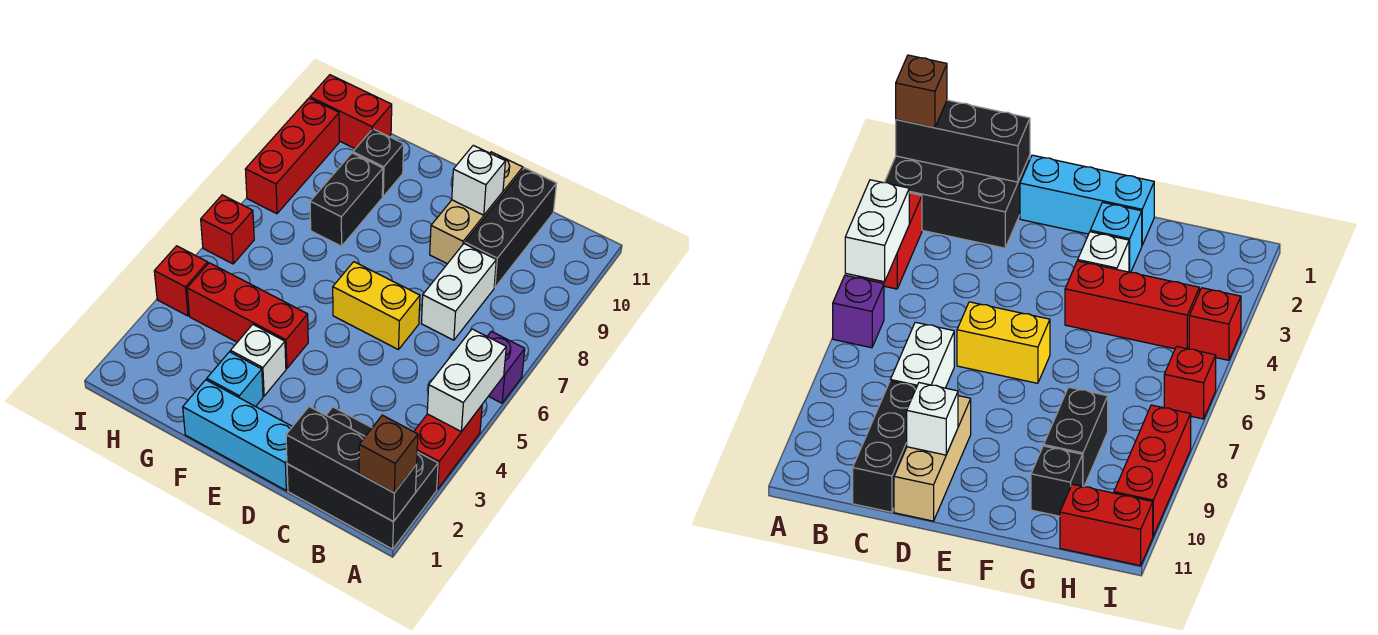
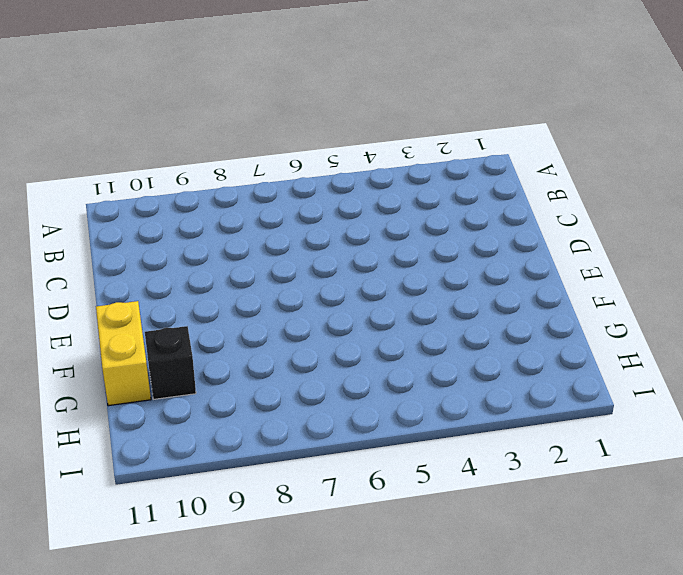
yellow brick F11:G11 level 1 -> yellow brick D6:E6 level 1
none -> black brick A1:C2 level 1
none -> red brick A3:A4 level 1
none -> purple brick A6 level 1

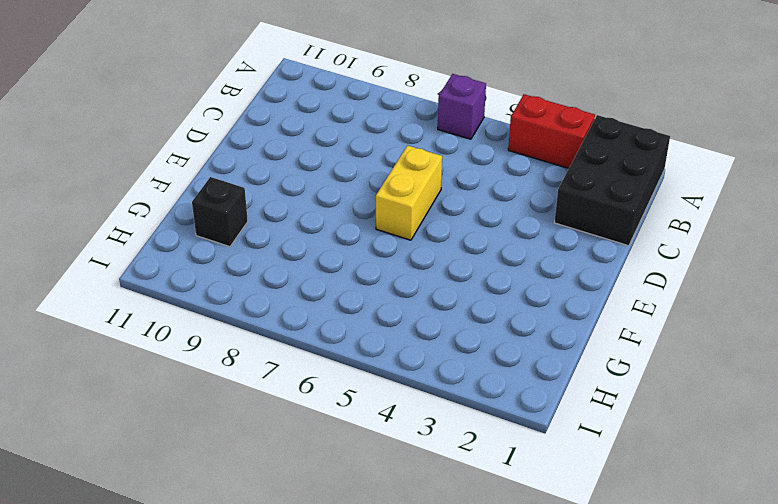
none -> white brick C7:C8 level 1
none -> black brick C9:C11 level 1
none -> cyan brick D1:F1 level 1

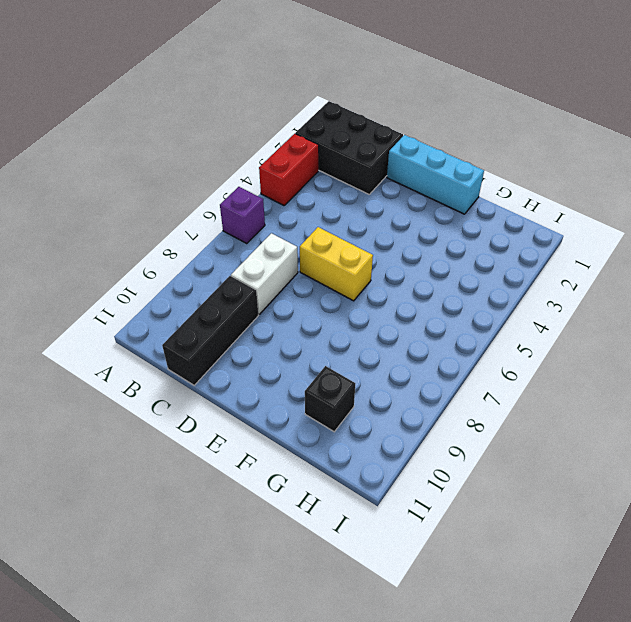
none -> tan brick D9:D11 level 1
none -> cyan brick F2 level 1
none -> white brick F3 level 1

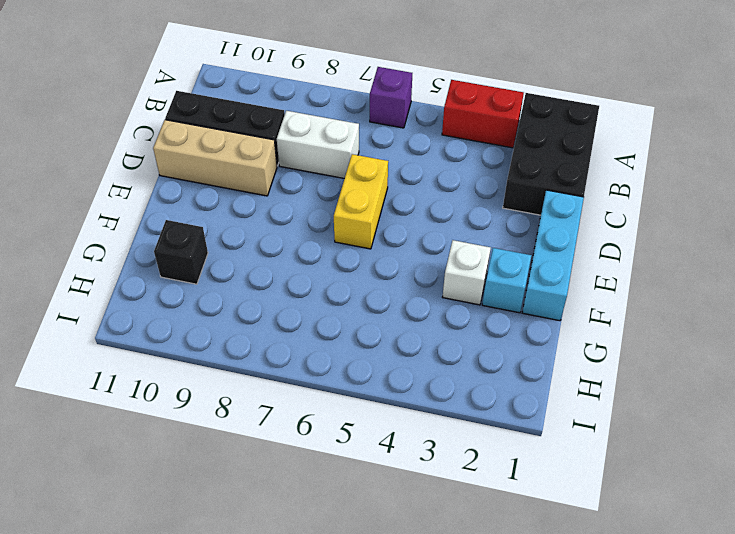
none -> red brick F4:H4 level 1
none -> black brick G8:G9 level 1
none -> red brick H11:I11 level 1

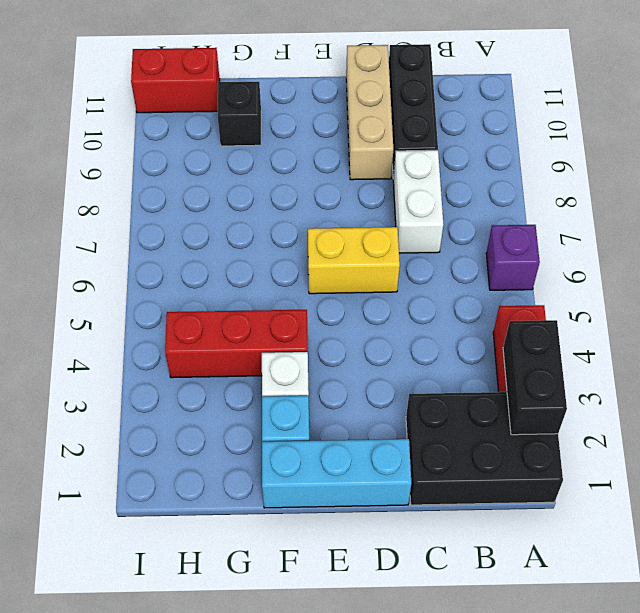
black brick A2:A3 level 2 -> black brick G8:G9 level 1
none -> red brick I4 level 1
none -> red brick I6 level 1
none -> red brick I8:I10 level 1

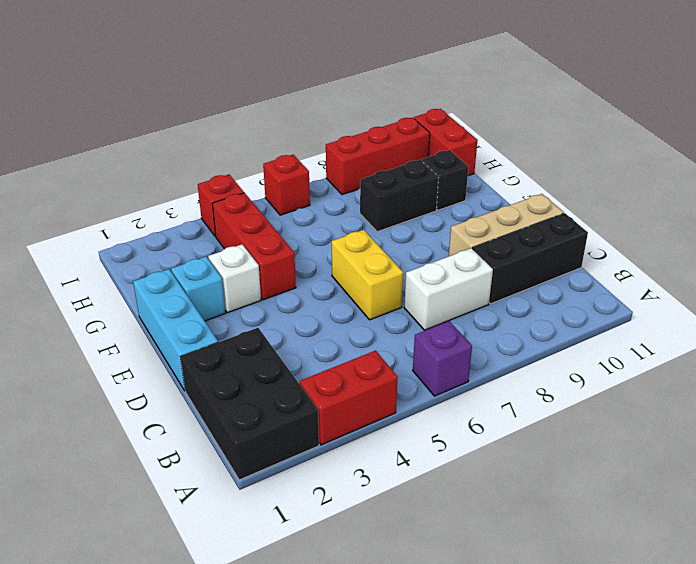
none -> black brick A1:C1 level 2
none -> white brick A4:A5 level 2
none -> white brick D10 level 2

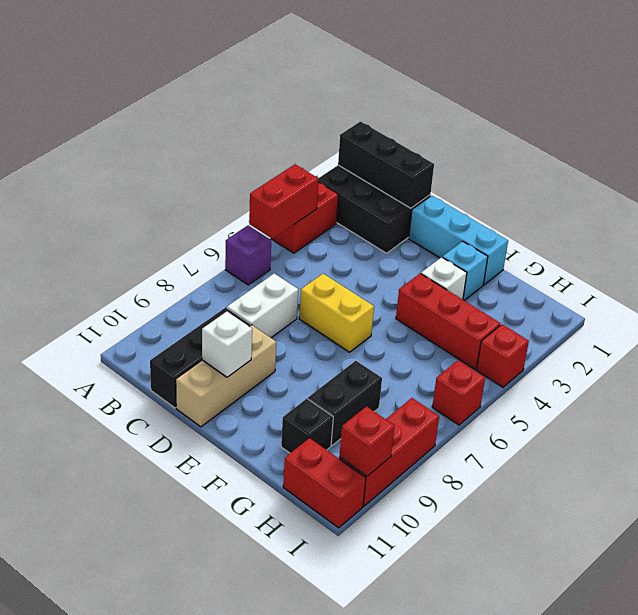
red brick A4:A5 level 2 -> white brick A4:A5 level 2
red brick I10 level 2 -> none
none -> brown brick A1 level 3

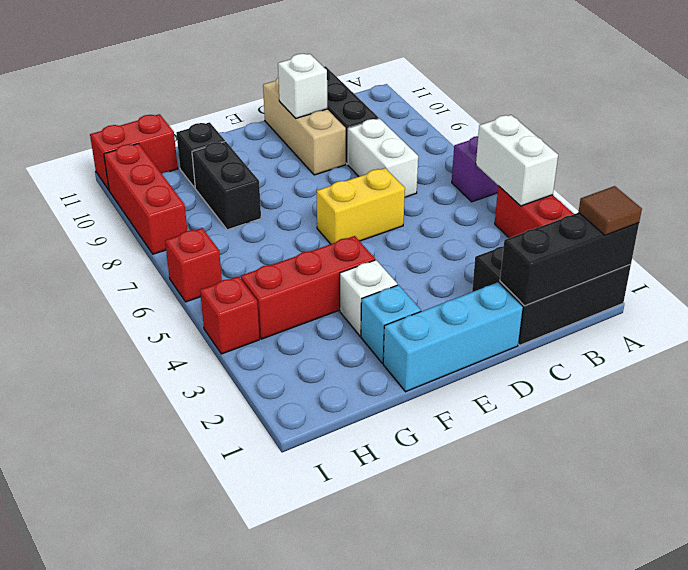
brown tile A1 level 3 -> brown brick A1 level 3

